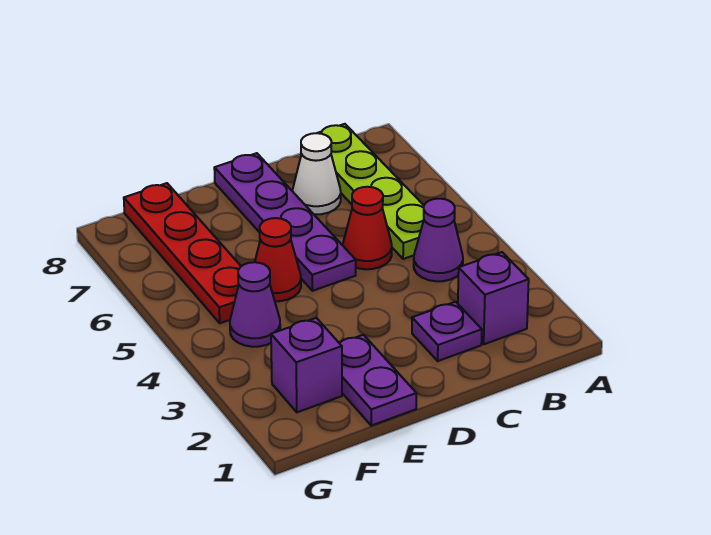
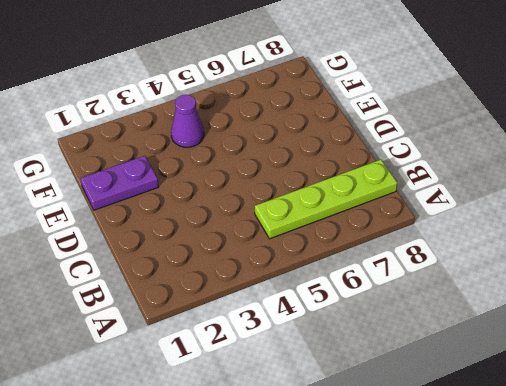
none -> purple brick B2 level 1
none -> purple cone B4 level 1
none -> purple plate C2 level 1

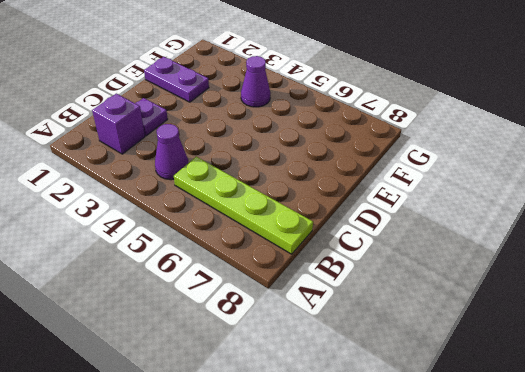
none -> red cone C5 level 1
none -> white cone C7 level 1
none -> purple plate D5:D8 level 1

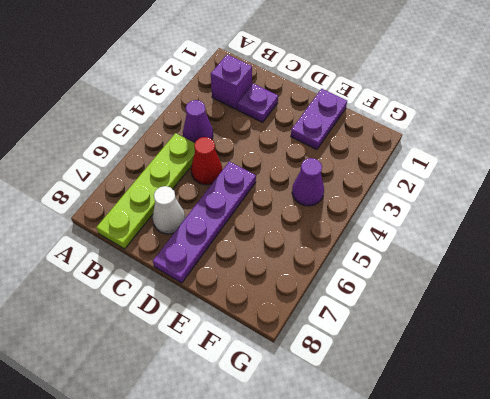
none -> red cone E5 level 1
none -> purple brick F2 level 1
none -> red plate F5:F8 level 1

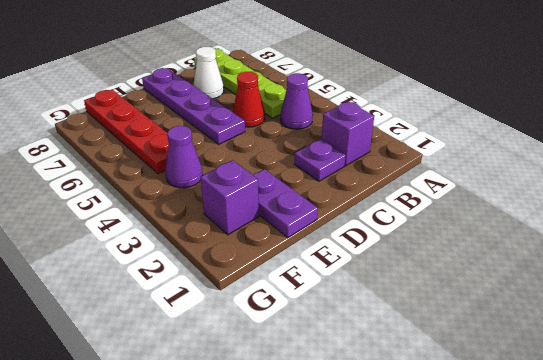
none -> red cone E5 level 1

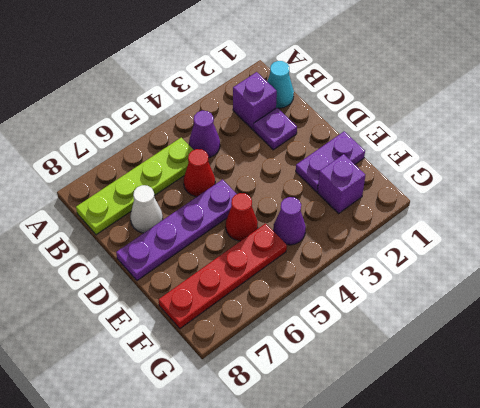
cyan cone B1 level 1 -> none

